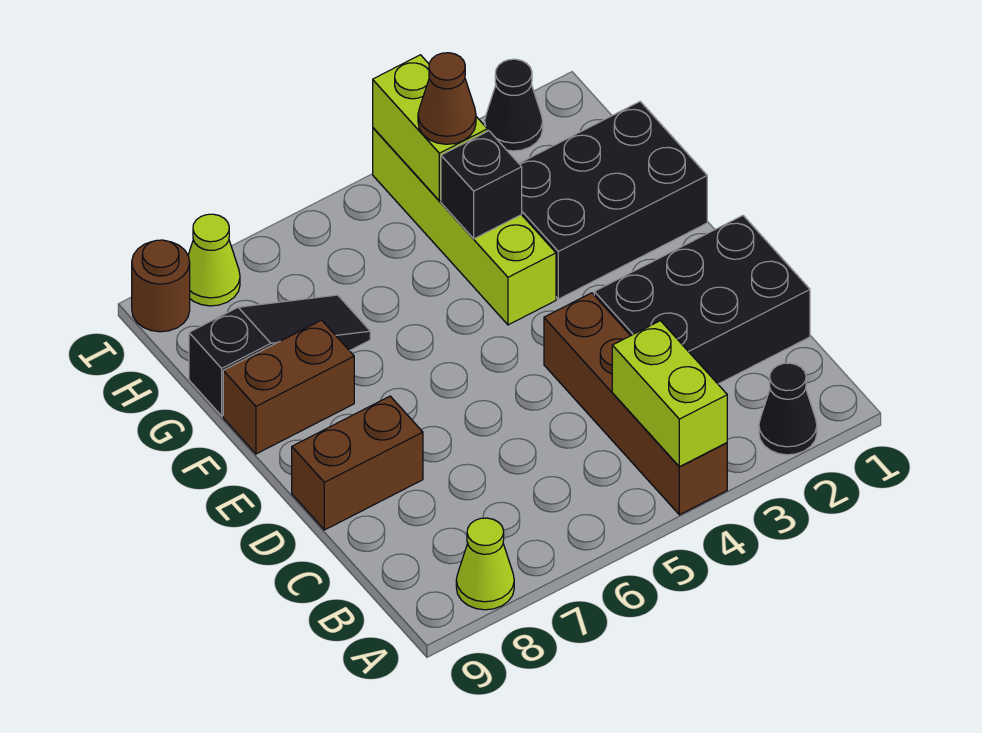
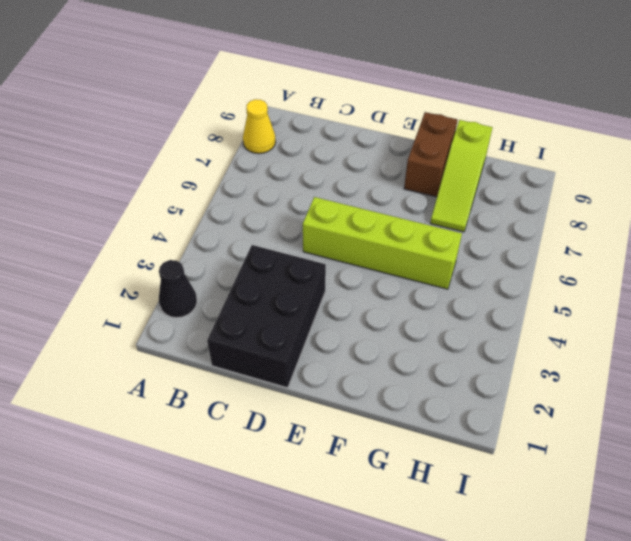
yellow cone A8 level 1 -> lime cone A8 level 1
lime brick D5:G5 level 1 -> lime brick F4:I4 level 1
lime slope G7:G9 level 1 top 9 -> black slope G7:G9 level 1 top 9
none -> brown brick A4:D4 level 1
none -> brown brick D8:D9 level 1
none -> black brick F1:G3 level 1

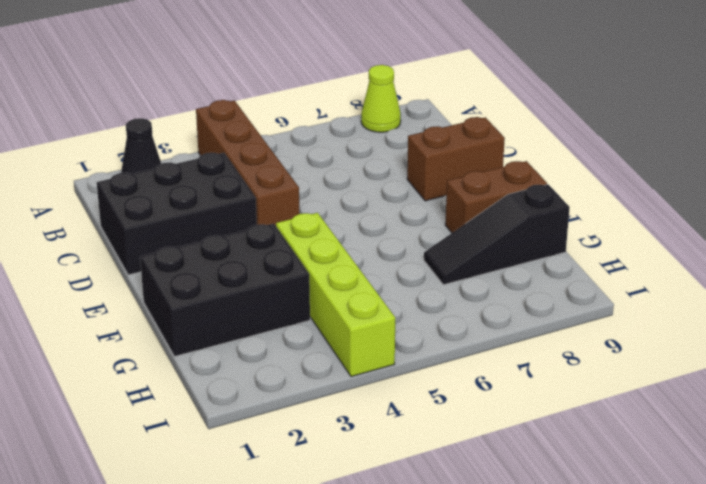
none -> black cone I2 level 1
none -> lime cone I8 level 1
none -> brown round brick I9 level 1

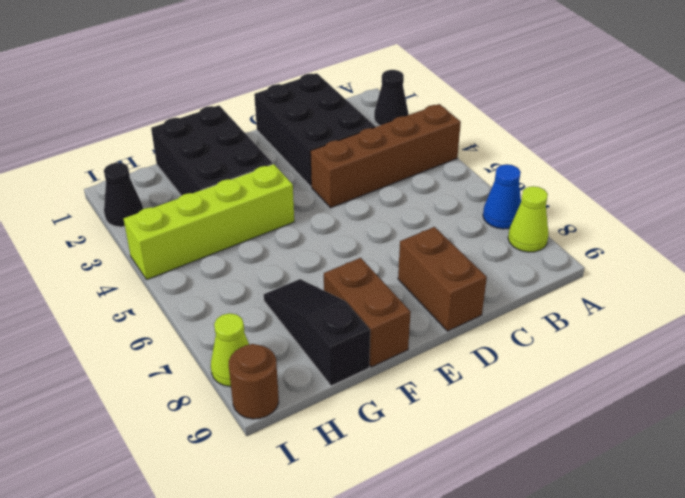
blue cone A7 level 1 -> none
none -> lime brick A4:B4 level 2
none -> black brick G4 level 2
none -> lime brick H4:I4 level 2

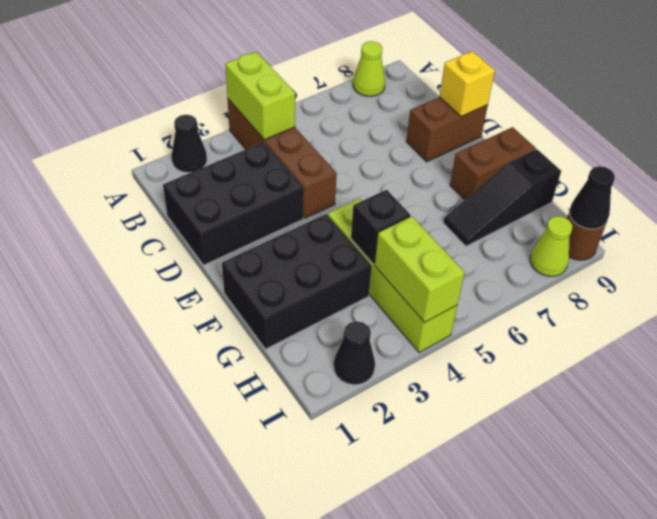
yellow brick D9 level 2 -> none
black cone I9 level 2 -> none
none -> brown cone H4 level 3

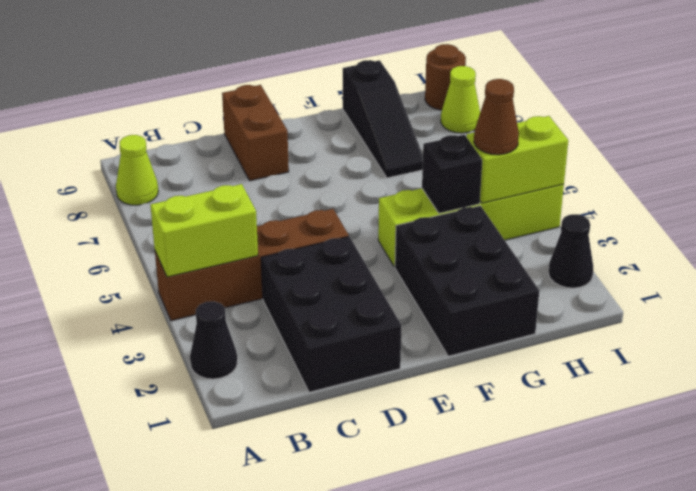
none -> brown brick F8:F9 level 1

